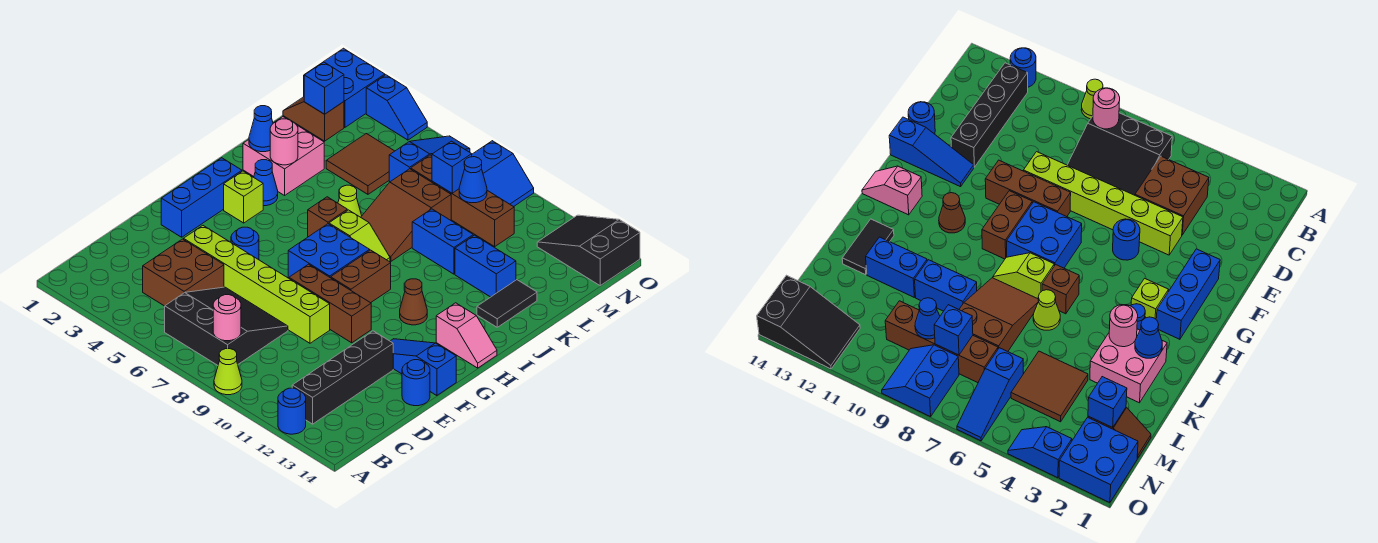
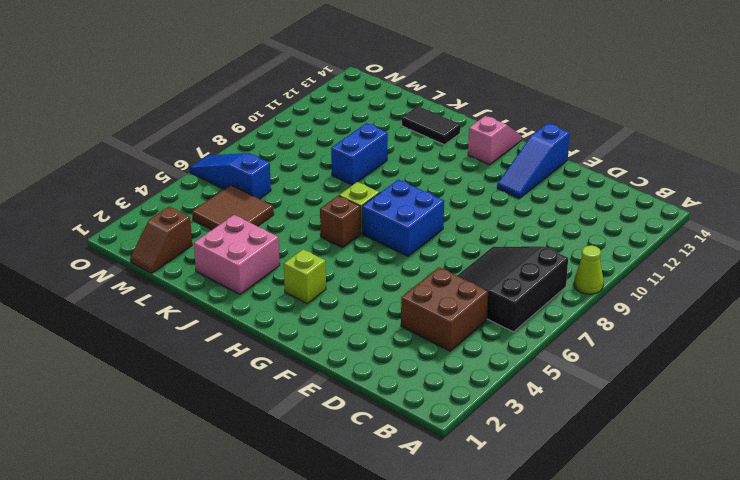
none -> blue round brick A12 level 1
none -> black brick B12:E12 level 1
none -> lime brick E4:E9 level 1
none -> blue round brick E14 level 1

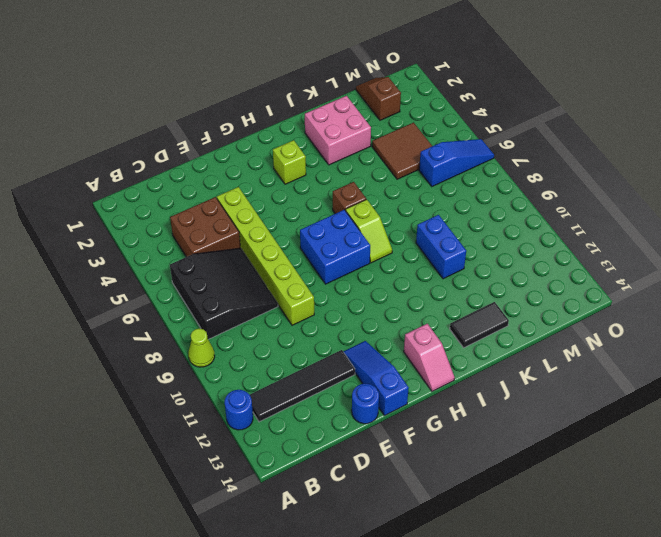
black tile B12:E12 level 1 -> black brick B12:E12 level 1
none -> blue brick F2:H2 level 1
none -> blue round brick F5 level 1
none -> brown brick F8:F10 level 1
none -> brown brick G9:H9 level 1

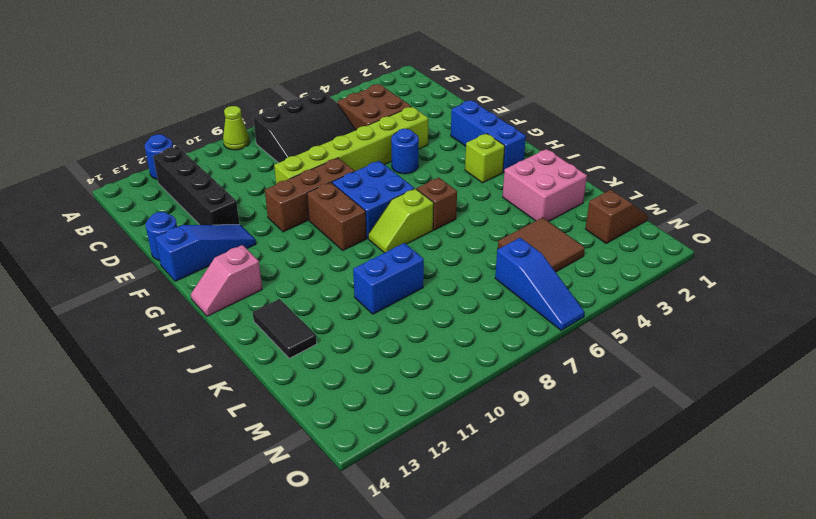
none -> brown cone H11 level 1
none -> blue cone I3 level 1
none -> lime cone J6 level 1
none -> brown slope J7:L8 level 1 top L

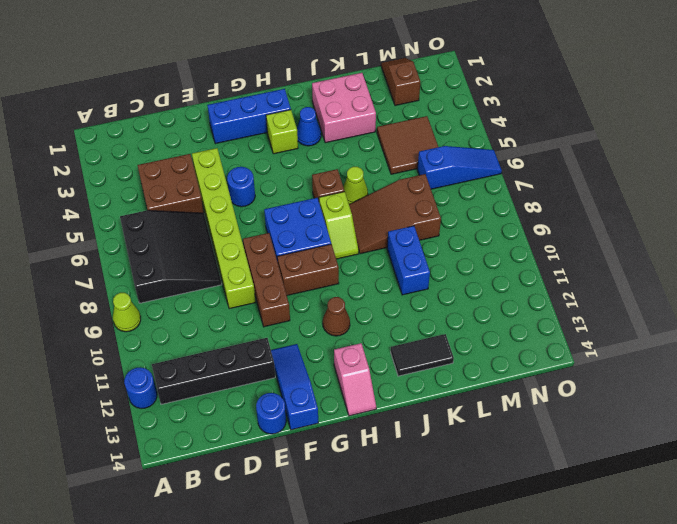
none -> blue brick K11:K12 level 1
none -> brown brick M7:M10 level 1
none -> blue brick N1:O2 level 1
none -> blue slope N8:O9 level 1 top 8

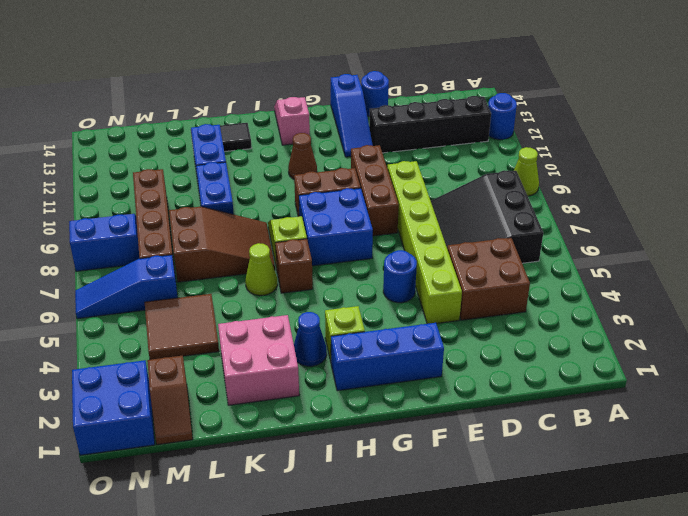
none -> black slope N12:O14 level 1 top 14
none -> blue slope O3:O4 level 1 top 3
none -> pink round brick B8 level 2
none -> blue cone J2 level 2

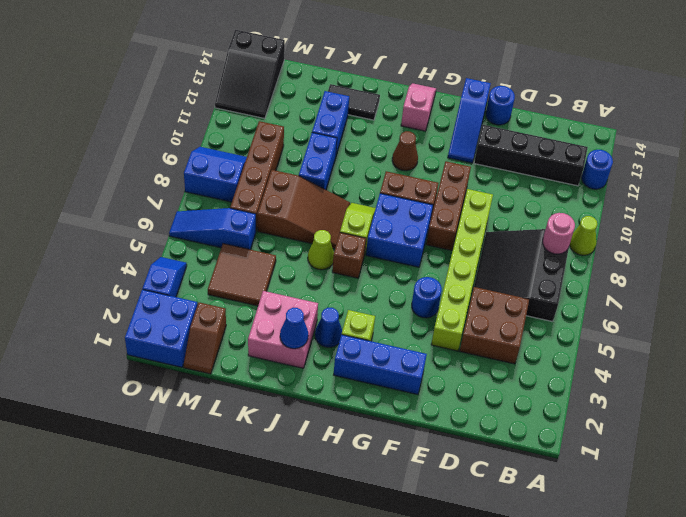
none -> pink round brick J3 level 2
none -> blue brick M2 level 2
none -> blue brick M8 level 2
none -> blue cone M9 level 2

